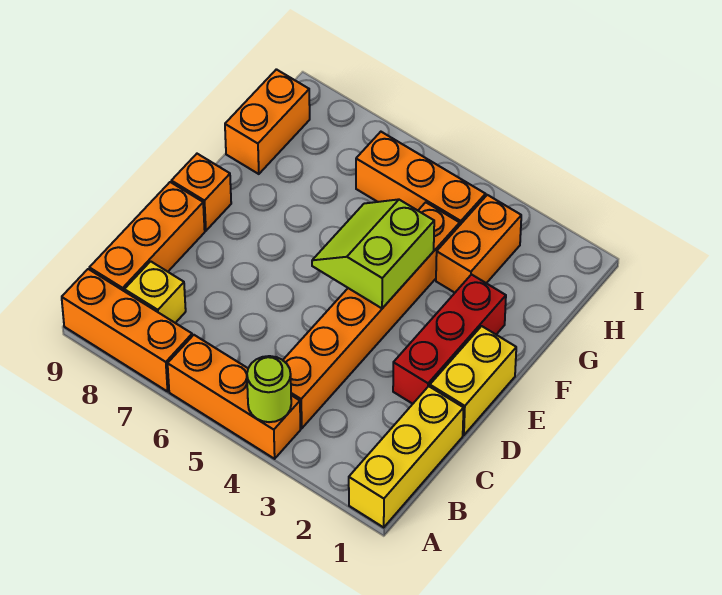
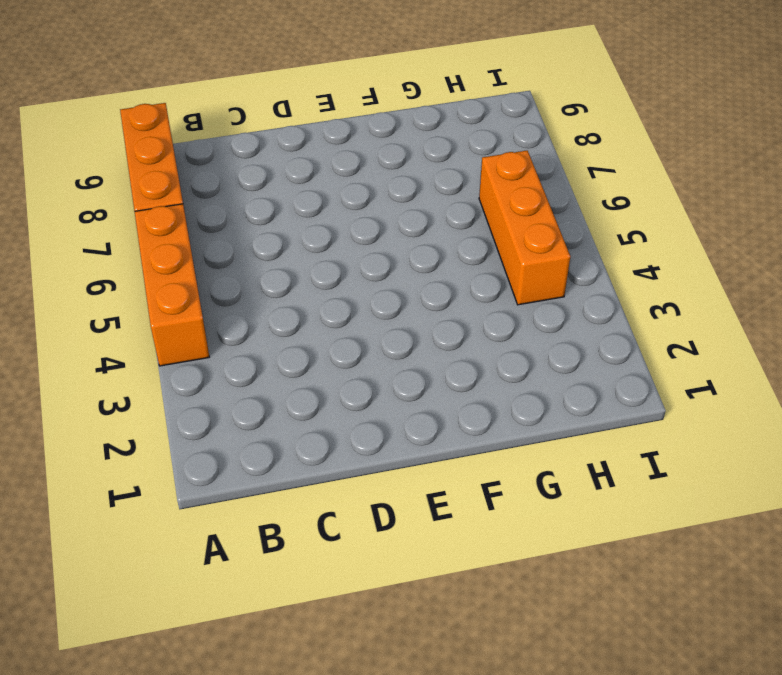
none -> yellow brick A1:C1 level 1
none -> orange brick B4:G4 level 1
none -> yellow brick B8 level 1

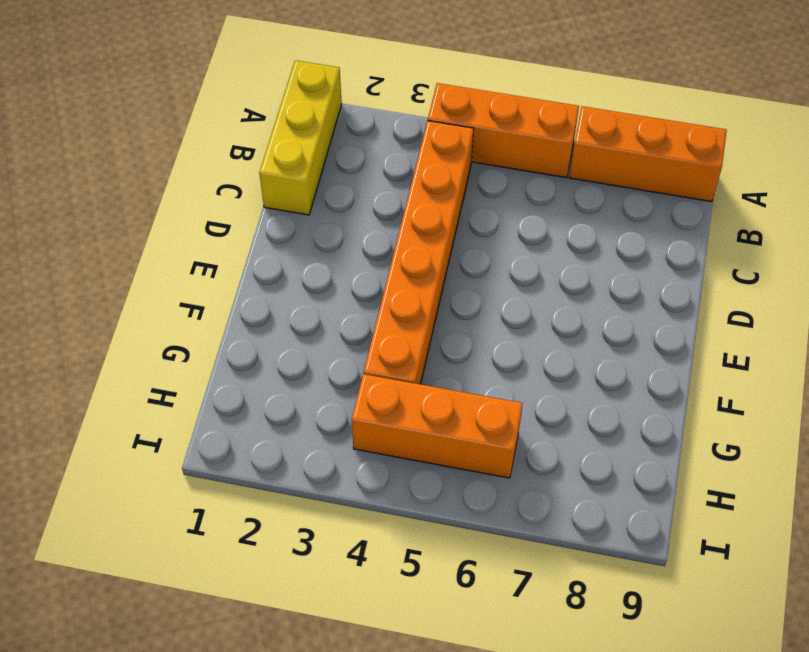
none -> yellow brick B8 level 1
none -> orange brick B9:D9 level 1
none -> yellow brick D1:E1 level 1

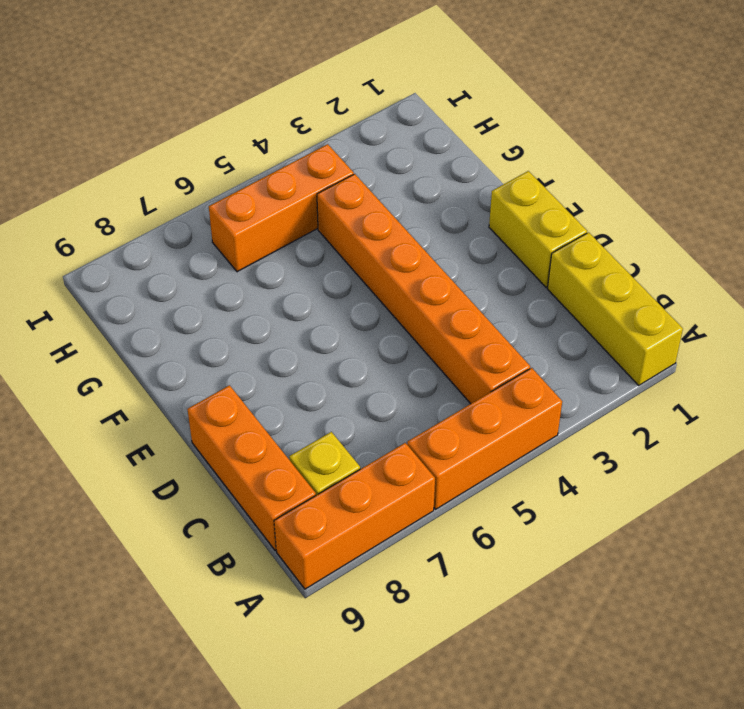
none -> red brick D2:F2 level 1
none -> orange brick E9 level 1
none -> orange brick G3:H3 level 1

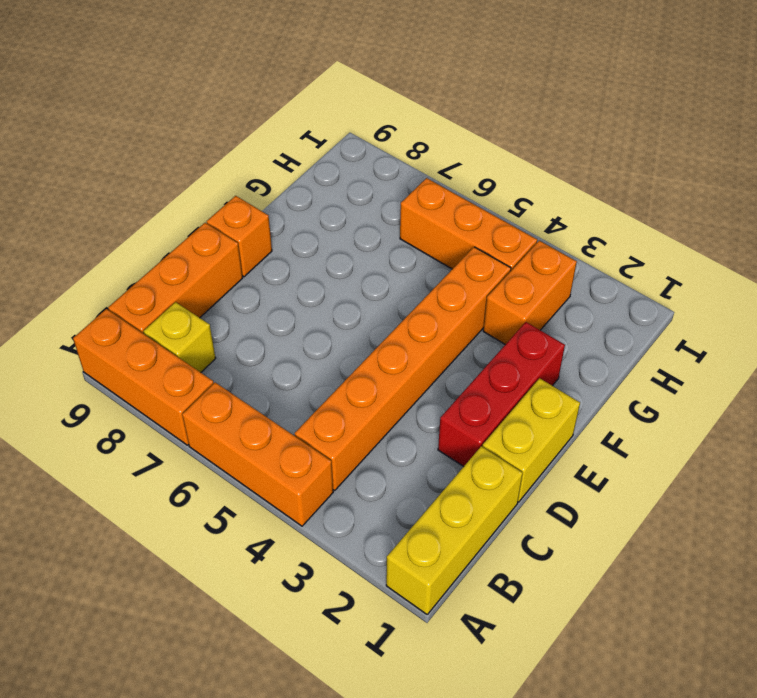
none -> orange brick G9:H9 level 1
none -> lime round brick A4 level 2
none -> lime slope E4:F5 level 2 top 4

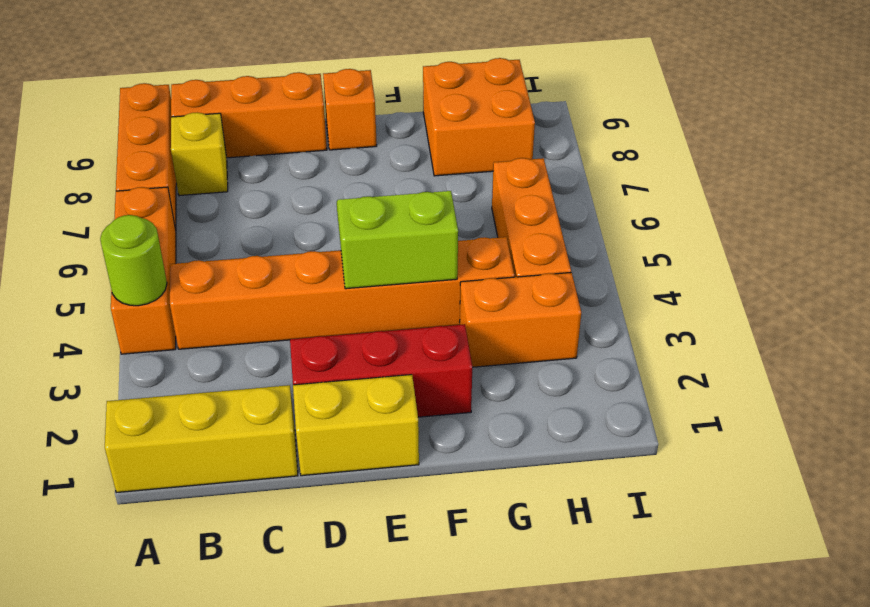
orange brick G8:H9 level 1 -> orange brick G9:H9 level 1

